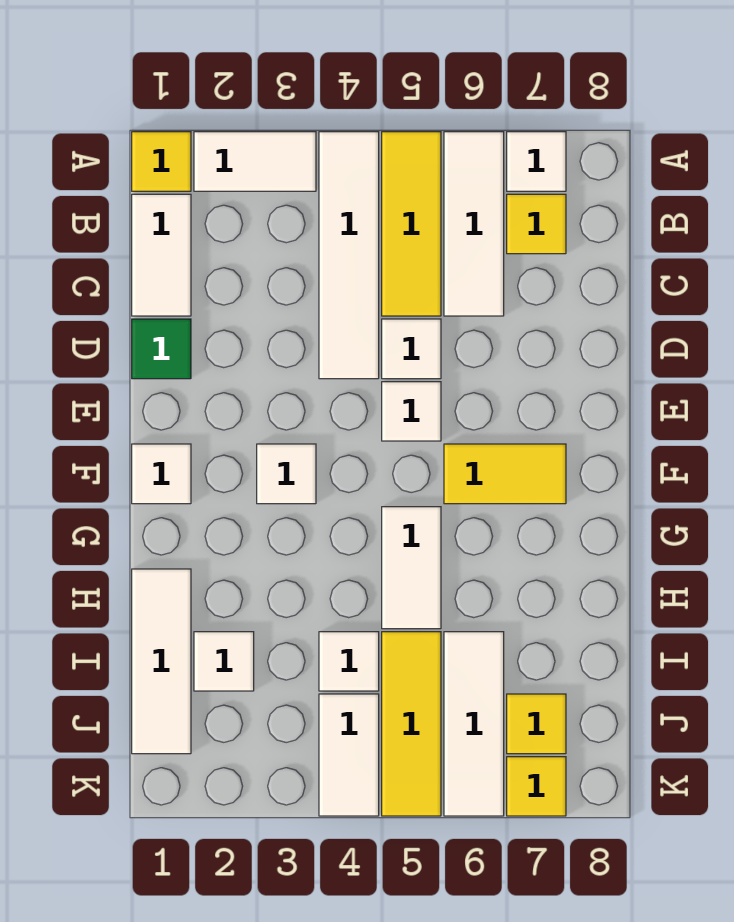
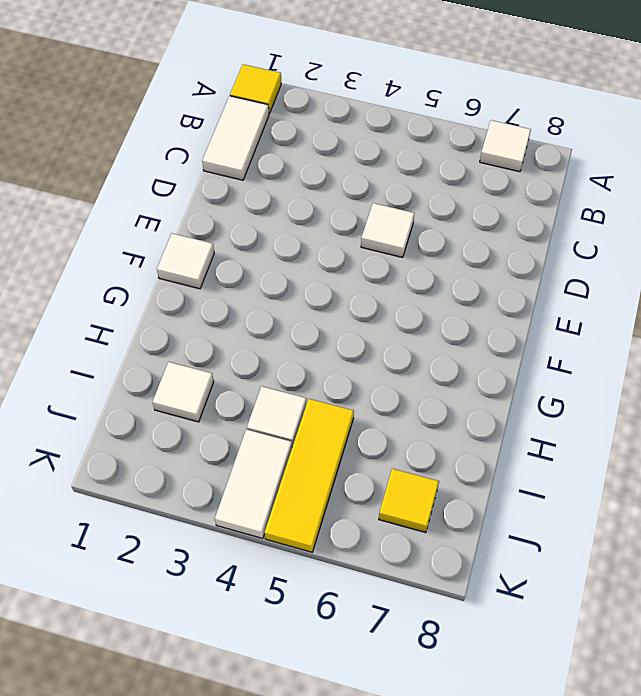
none -> white tile A2:A3 level 1
none -> white tile A4:D4 level 1
none -> yellow tile A5:C5 level 1

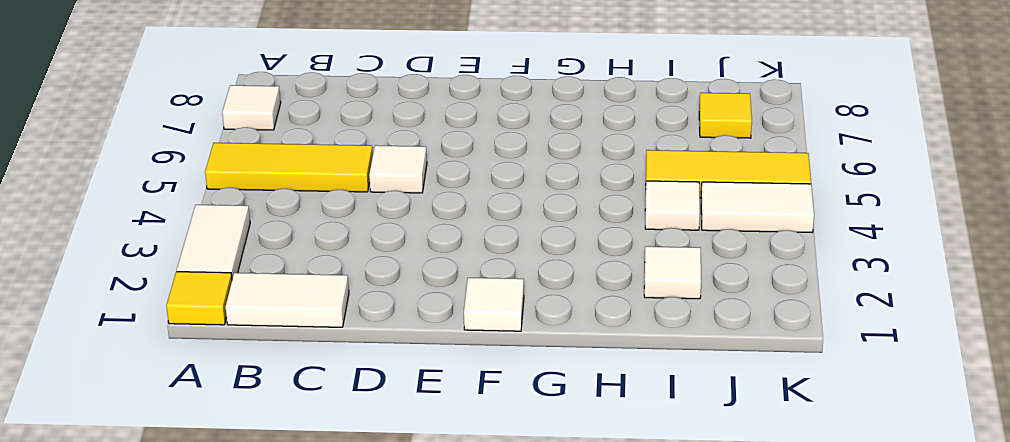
none -> white tile A4:D4 level 1
none -> white tile A6:C6 level 1
none -> yellow tile B7 level 1

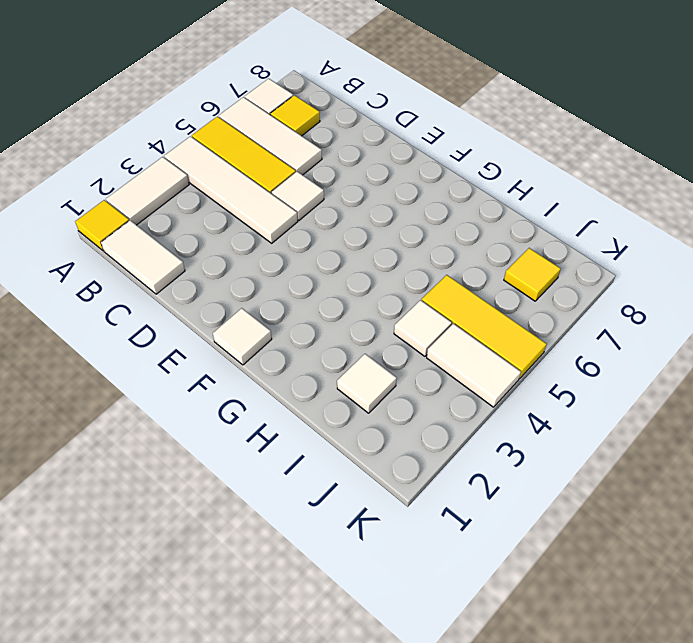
none -> green tile D1 level 1
none -> white tile E5 level 1
none -> white tile F3 level 1

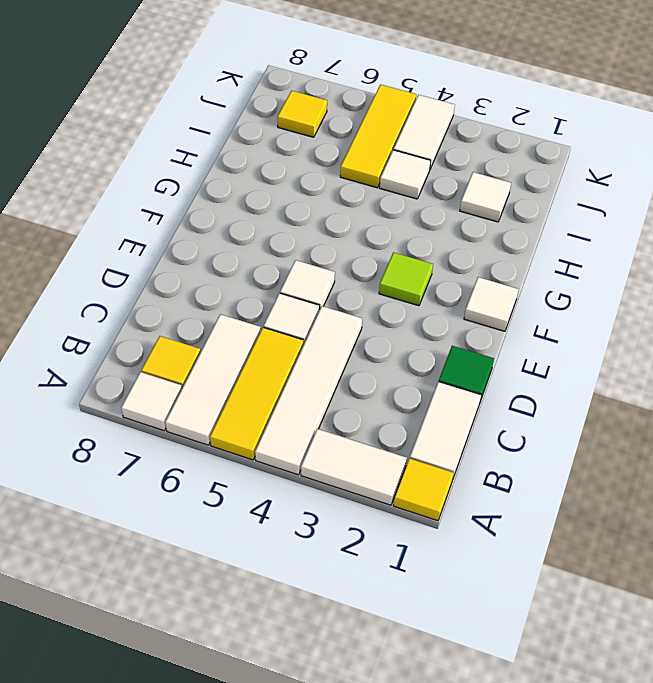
lime tile F3 level 1 -> white tile F3 level 1
none -> yellow tile F6:F7 level 1
none -> white tile G5:H5 level 1
none -> white tile H1:J1 level 1

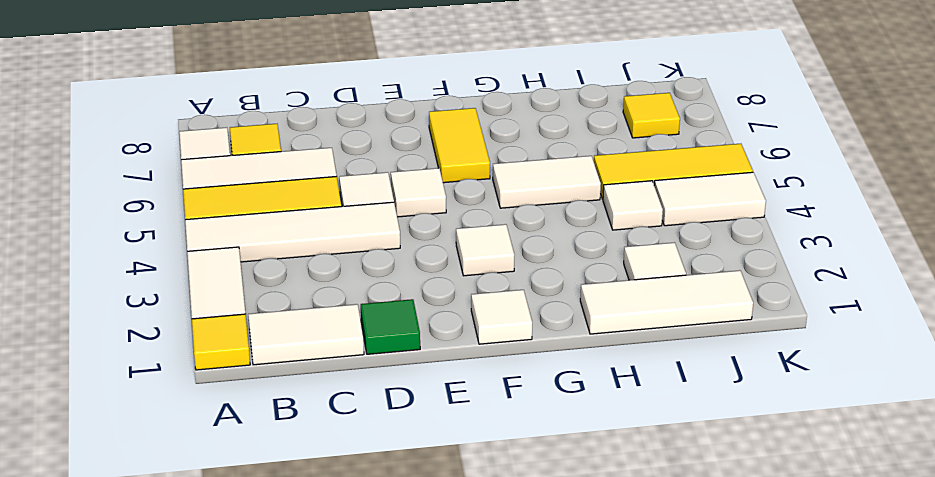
none -> white tile I6:K6 level 1
none -> yellow tile K7 level 1

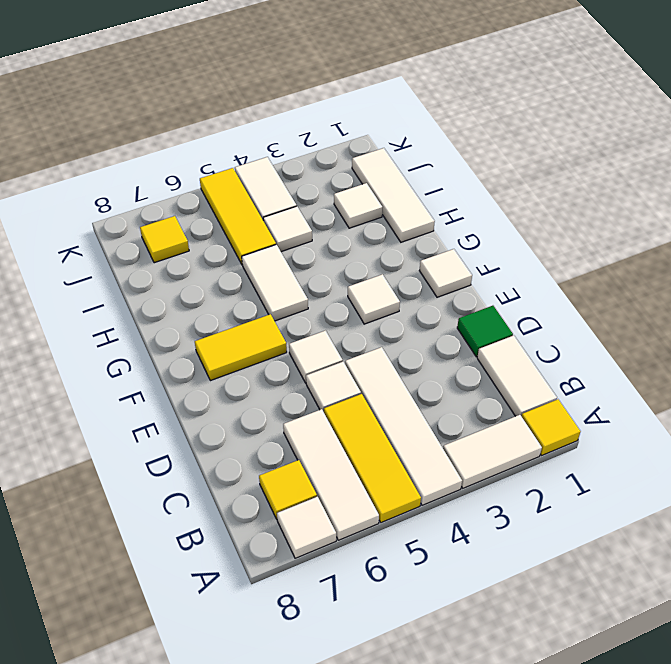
none -> white tile I6:K6 level 1
none -> yellow tile K7 level 1

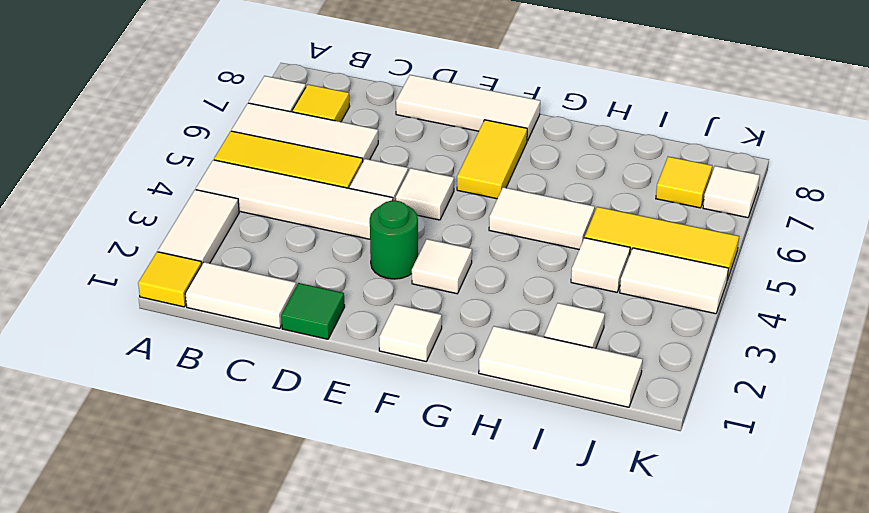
white tile D8:F8 level 1 -> white tile I6:K6 level 1
green round brick E3 level 1 -> none
white tile K7 level 1 -> yellow tile K7 level 1

